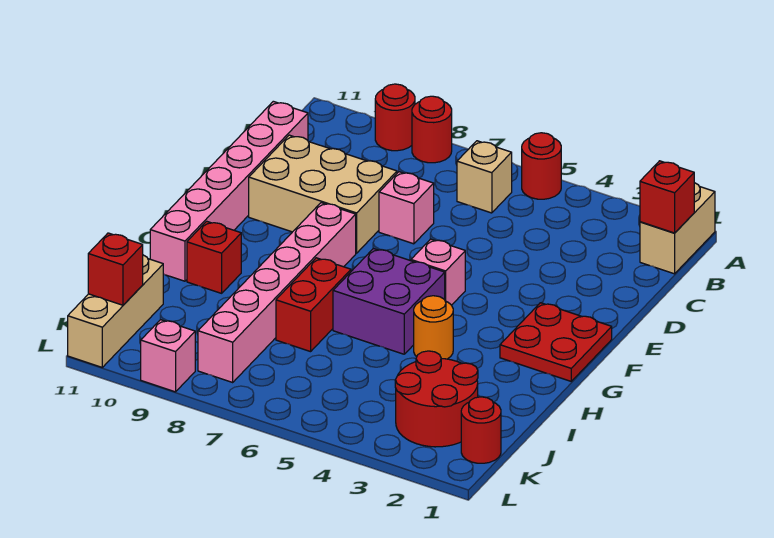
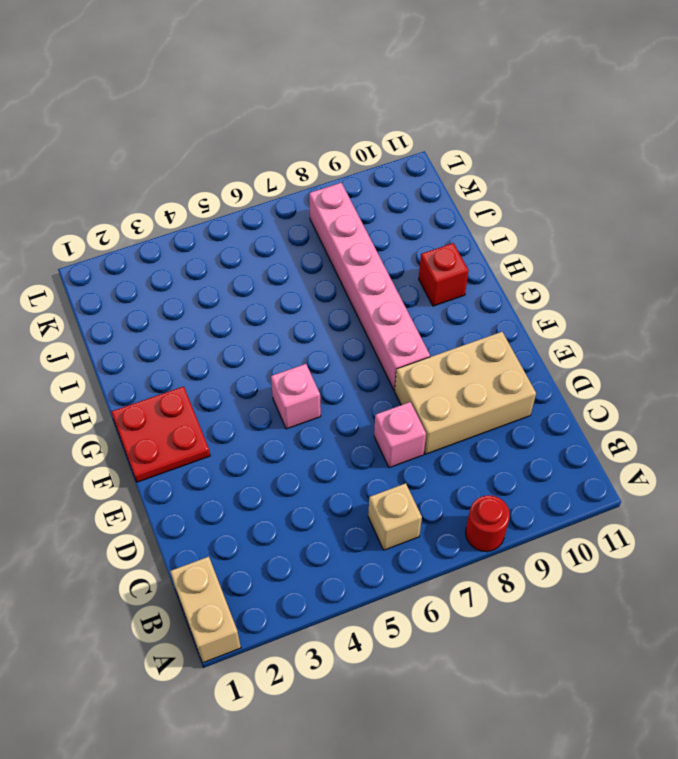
none -> red round brick A5 level 1
none -> red round brick A9 level 1
none -> pink brick C11:H11 level 1

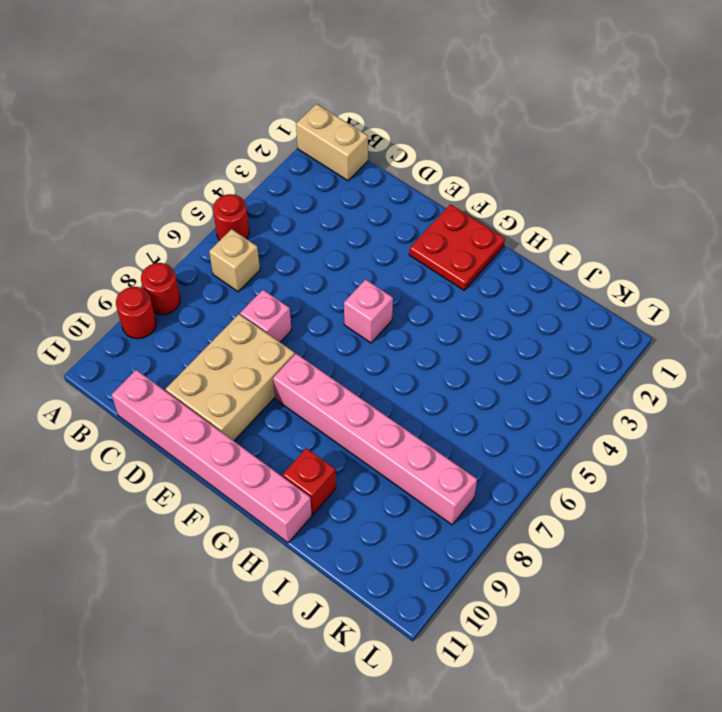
none -> purple brick G5:H6 level 1
none -> orange round brick H4 level 1
none -> red brick H7:I7 level 1

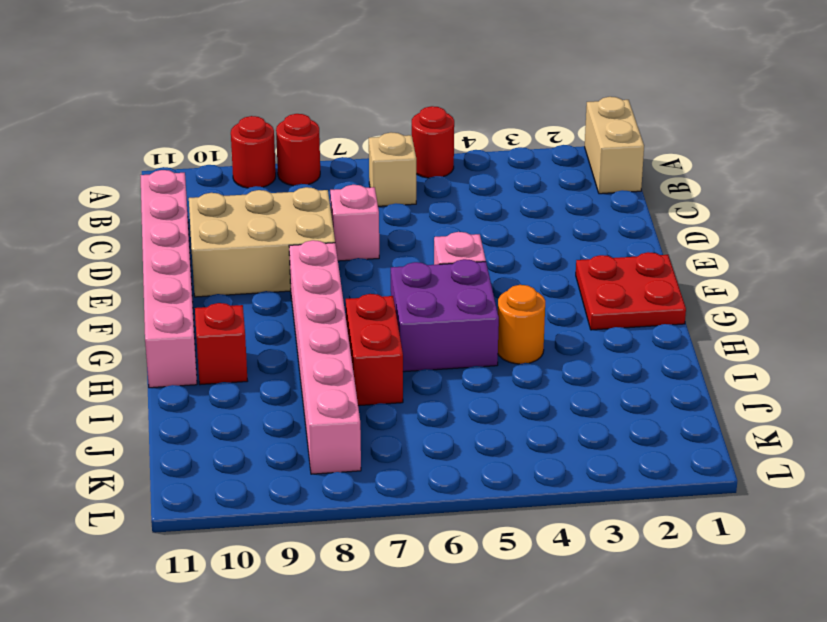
none -> red round brick J2:K3 level 1
none -> tan brick J11:L11 level 1
none -> red round brick K1 level 1

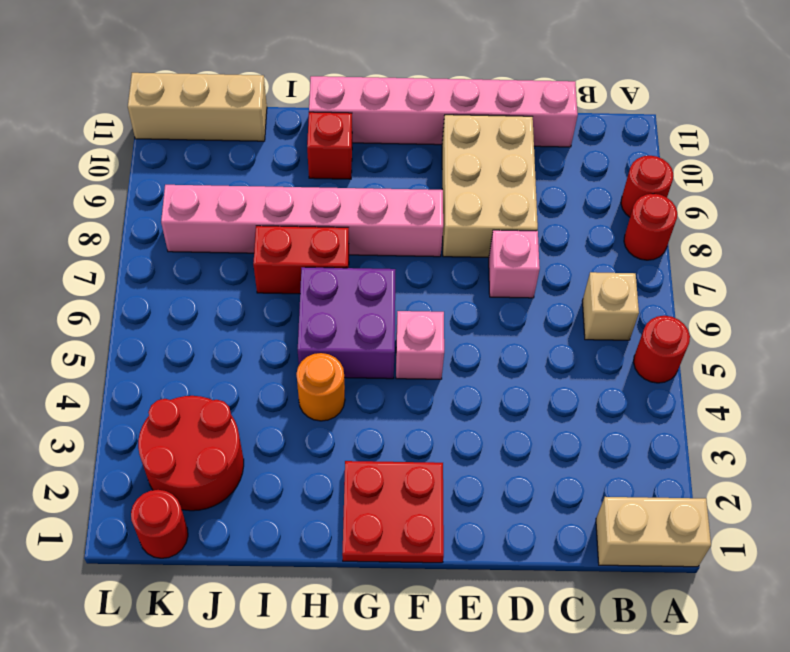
none -> pink brick L9 level 1
none -> red brick B1 level 2
none -> red brick K11 level 2

